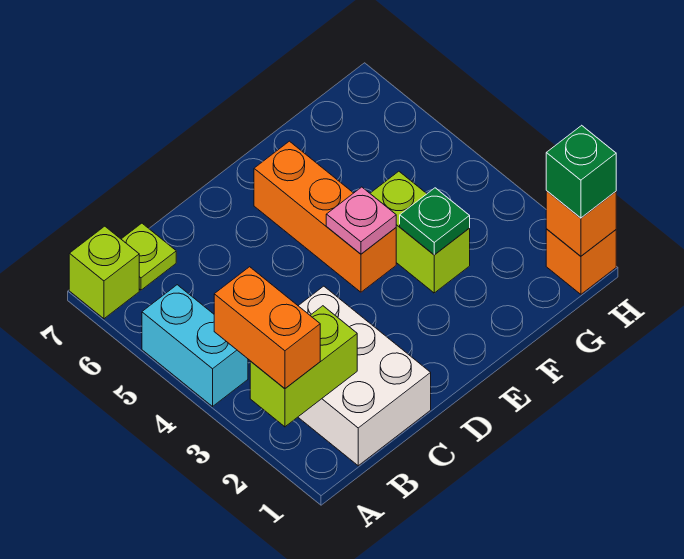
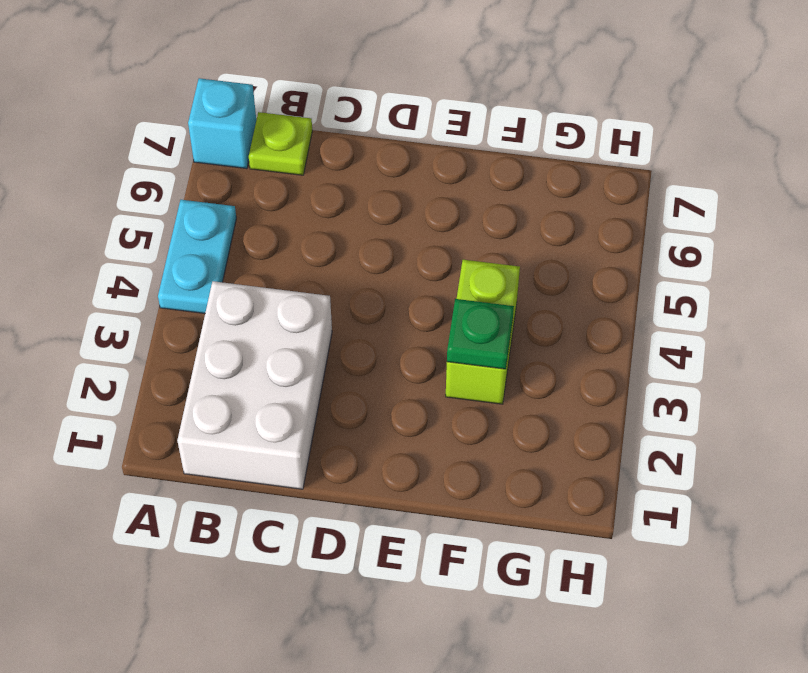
cyan plate A4:A5 level 1 -> cyan brick A4:A5 level 1
cyan brick A7 level 1 -> lime brick A7 level 1
none -> orange brick E4:E6 level 1
none -> orange brick H1 level 1
none -> lime brick A2:B2 level 2

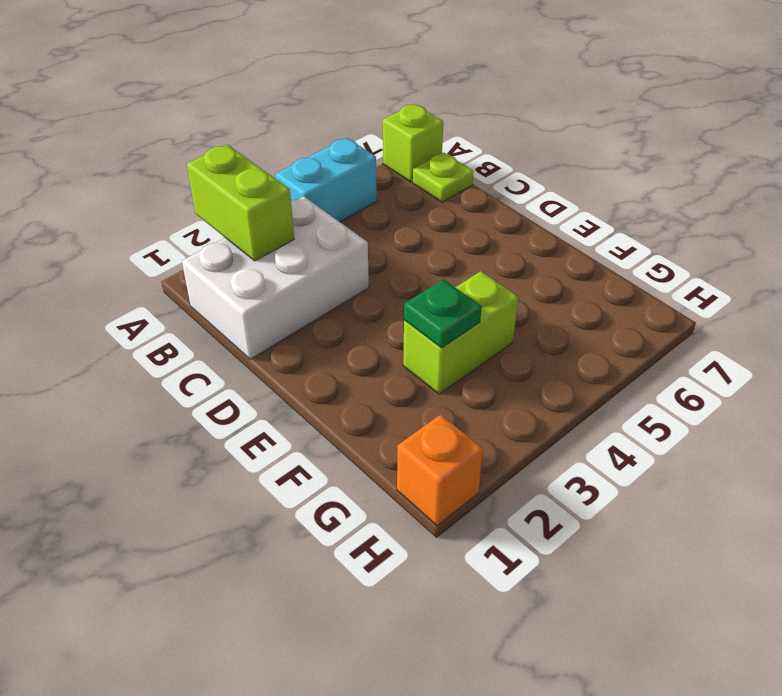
none -> orange brick E4:E6 level 1
none -> pink plate E4 level 2
none -> orange brick H1 level 2

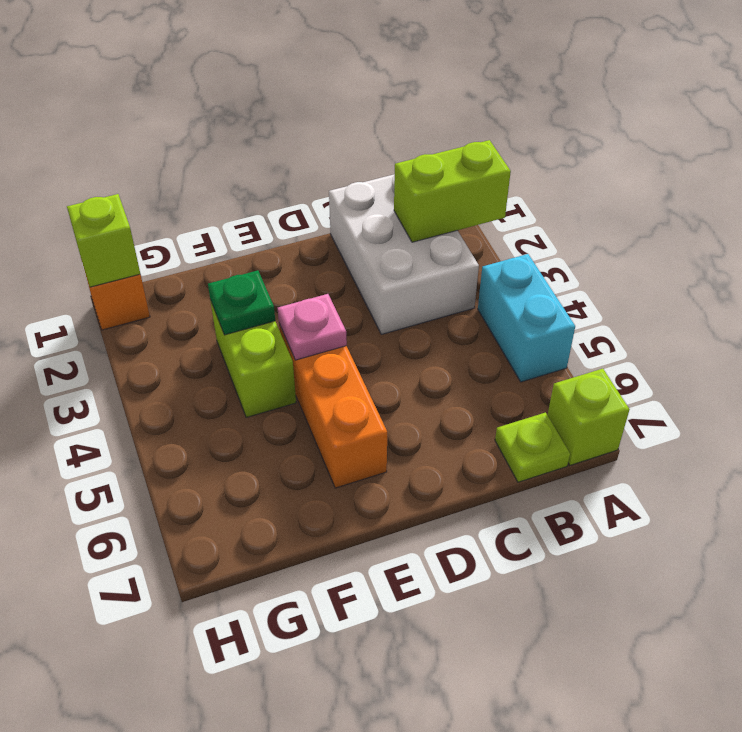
lime brick H1 level 2 -> orange brick H1 level 2
none -> orange brick A2:A3 level 3
none -> green brick H1 level 3

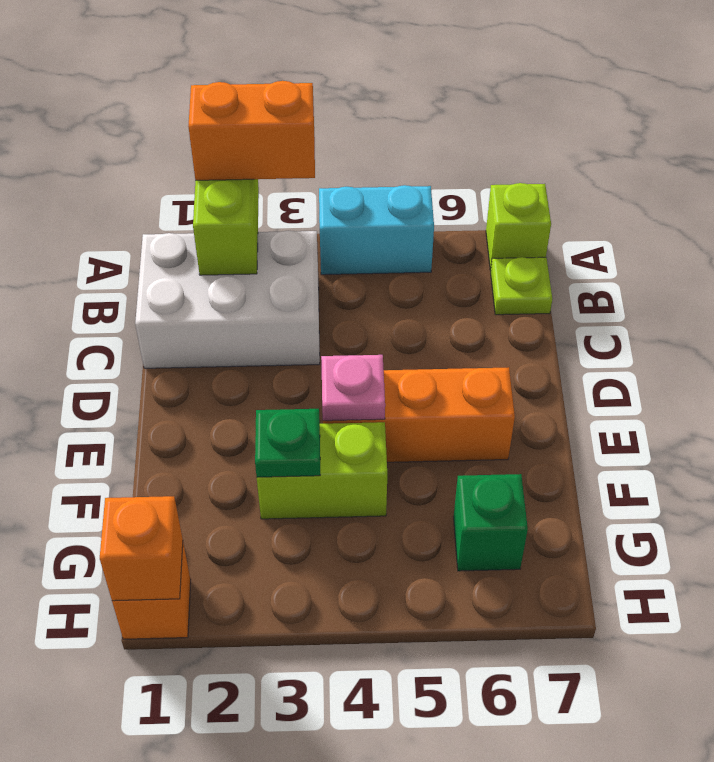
green brick G6 level 1 -> green brick H1 level 3

